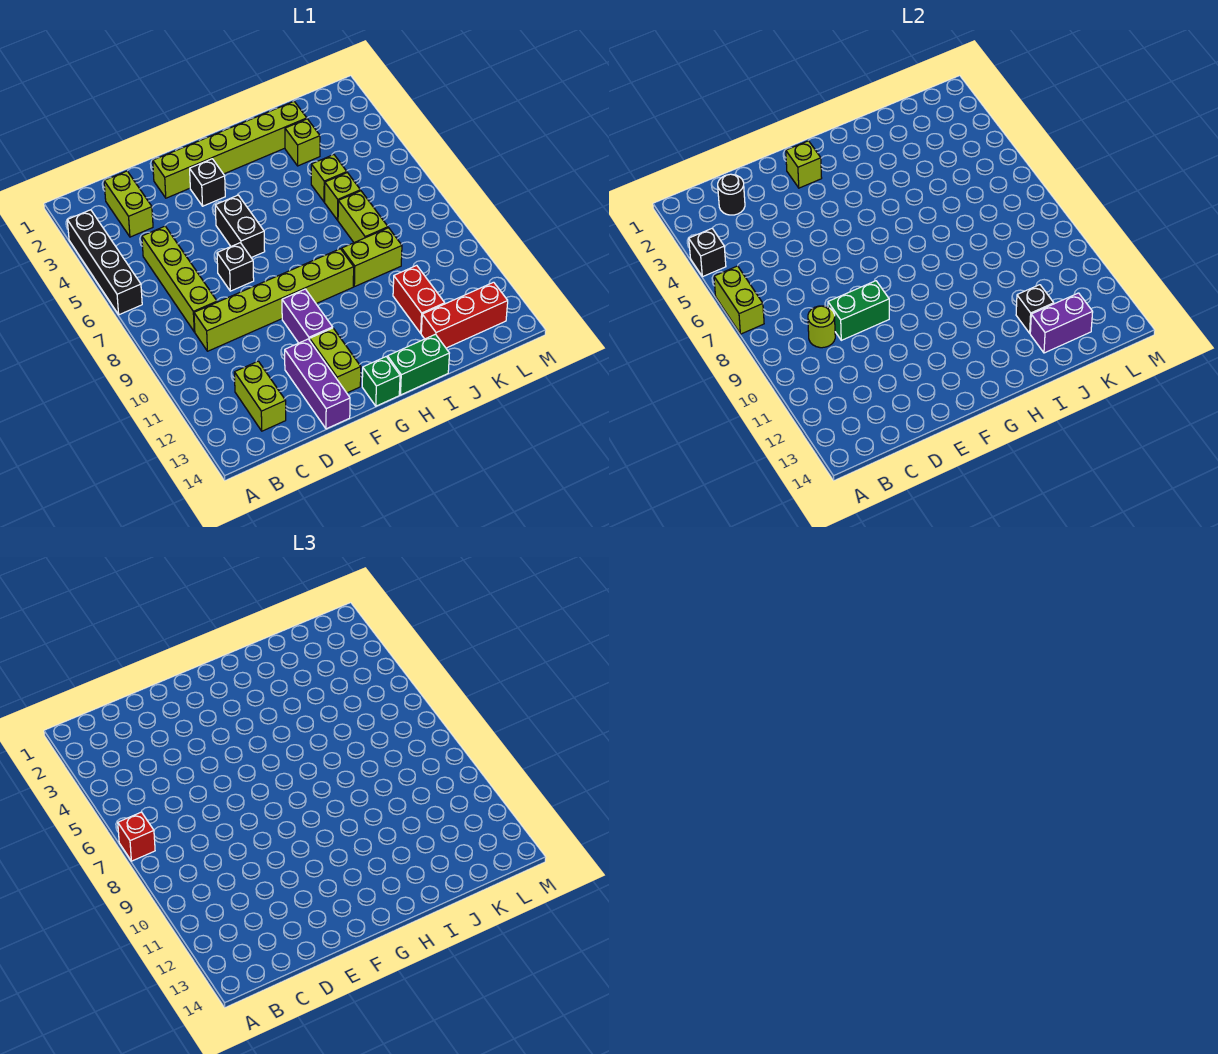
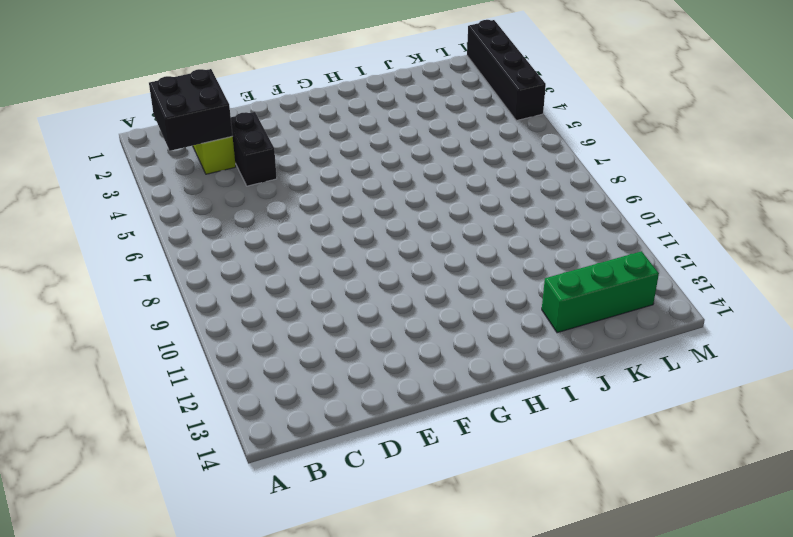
black brick B2:C3 level 2 -> black round brick C2 level 2
black brick D3:D4 level 1 -> black brick F5:F6 level 1
green brick J13:L13 level 1 -> red brick J13:L13 level 1
black brick M1:M4 level 1 -> black brick A3:A6 level 1
none -> lime brick C5:C8 level 1
none -> lime brick C9:H9 level 1
none -> lime brick C12:C13 level 1
none -> lime brick E2:J2 level 1

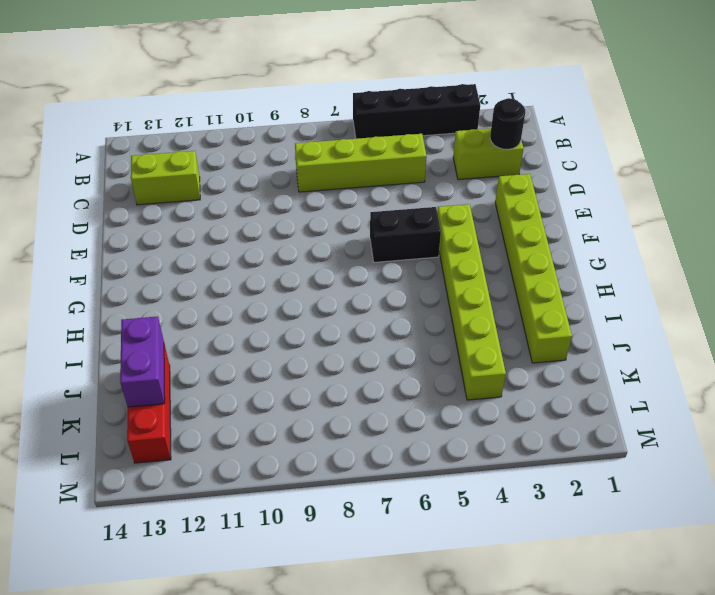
lime brick F4:K4 level 1 -> lime brick C9:H9 level 1
none -> black brick E7 level 1
none -> purple brick E12:E14 level 1
none -> black brick F3 level 1
none -> purple brick F10:F11 level 1

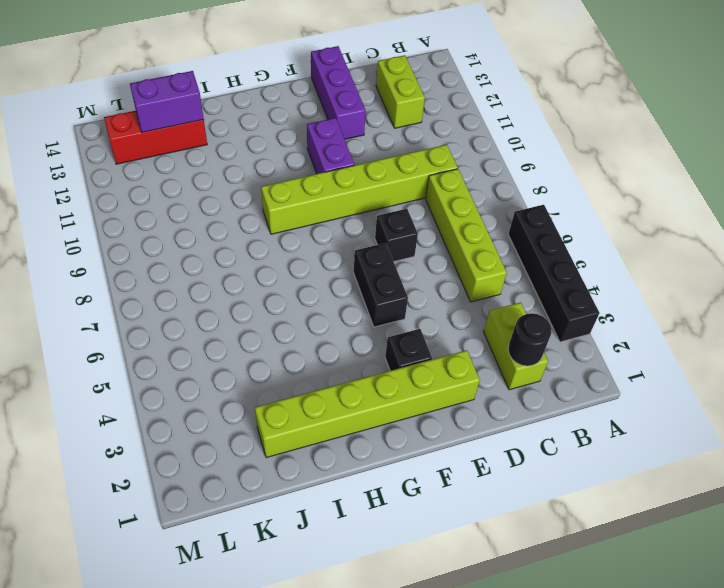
none -> lime brick F12:F13 level 1
none -> green brick G14 level 1
none -> green brick H14:I14 level 1
none -> lime brick I9:J9 level 1

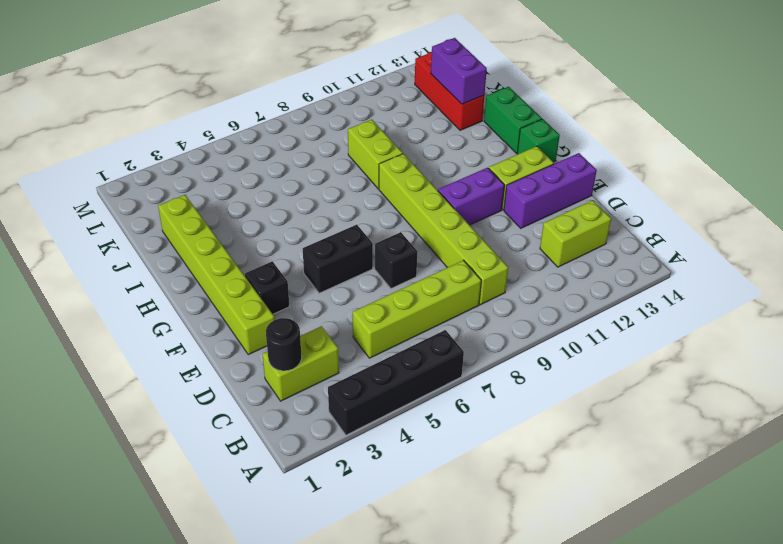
none -> lime brick J3 level 1
none -> lime brick J5 level 1
none -> lime brick J6 level 1
none -> lime brick J7:J8 level 1

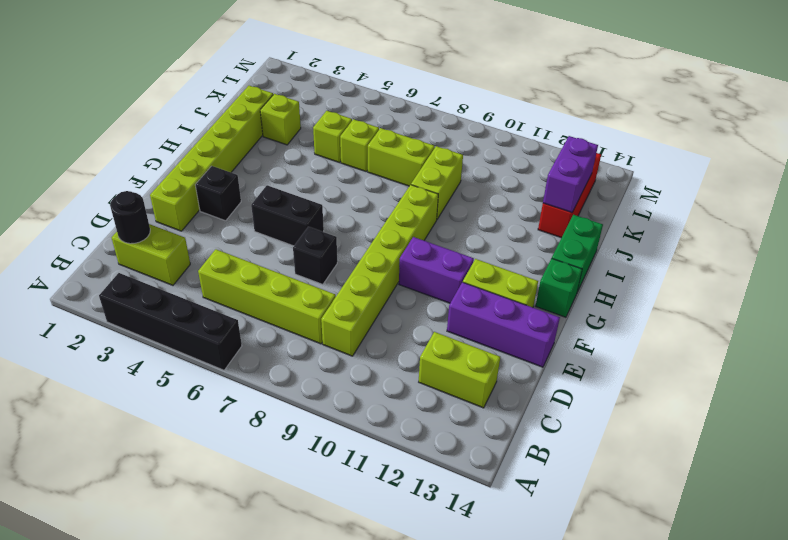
none -> red brick J11:J12 level 1
none -> black brick A4 level 2
none -> lime brick A6:A7 level 2
none -> lime round brick C9 level 2

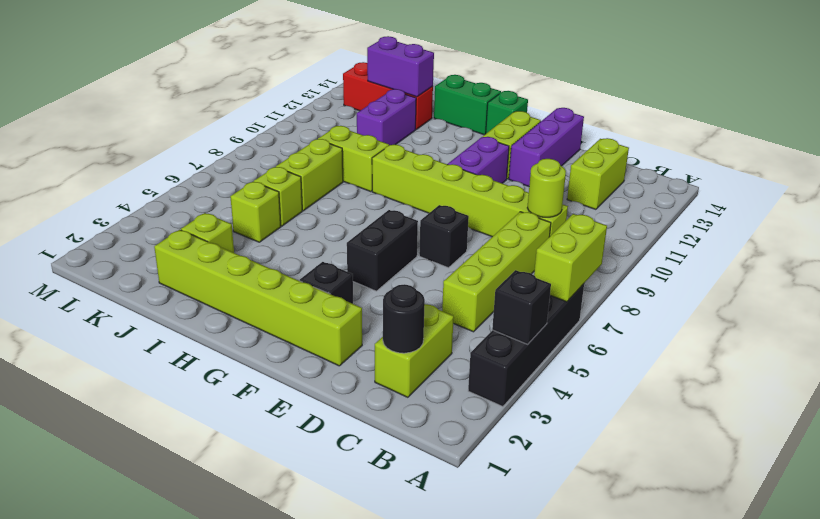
purple brick J11:J12 level 1 -> red brick J11:J12 level 1
none -> green brick D9:E9 level 2
none -> lime brick F2 level 2
none -> black brick J12 level 2
none -> red brick A7 level 3

